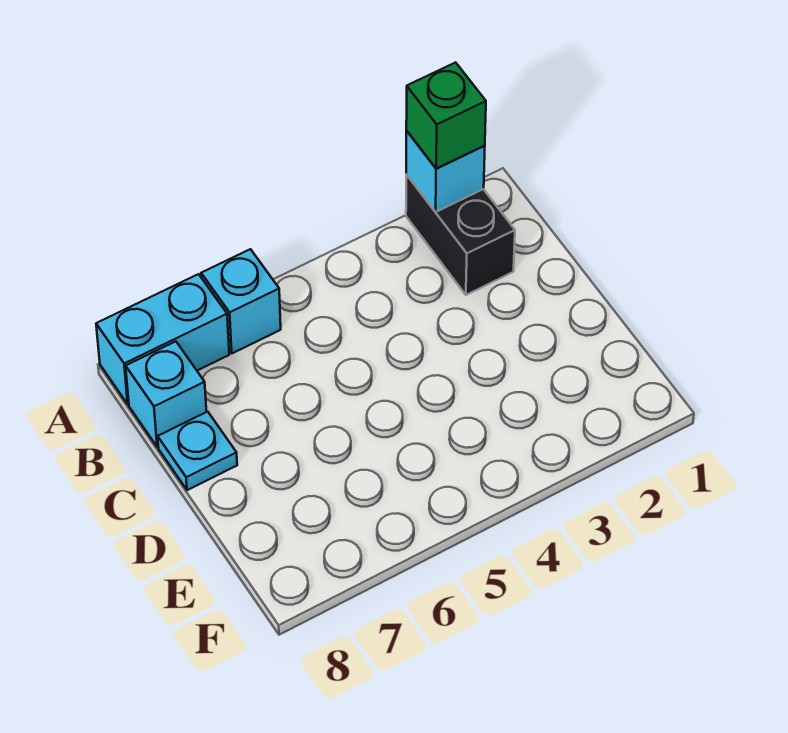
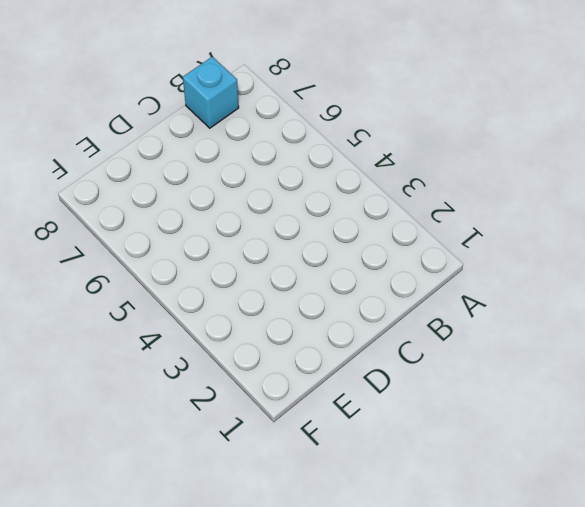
none -> black brick A2:B2 level 1
none -> cyan brick A6 level 1

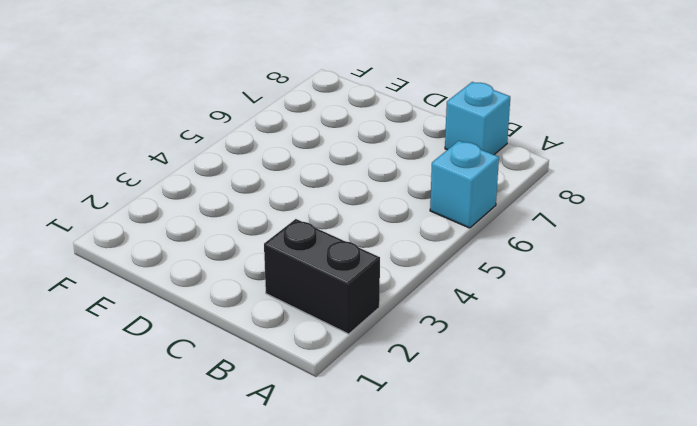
none -> cyan brick A7:A8 level 1
none -> cyan plate C8 level 1

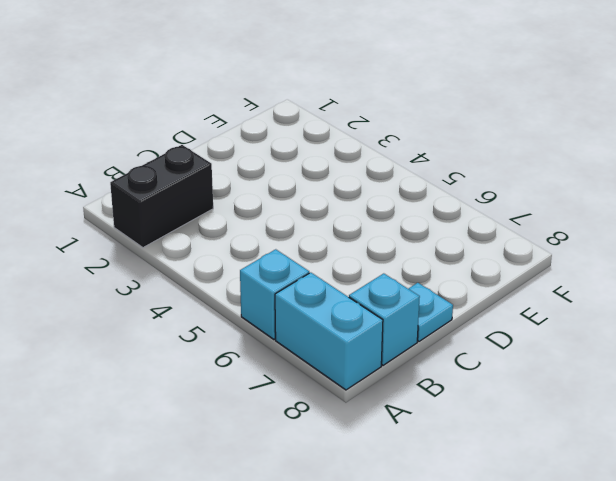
none -> cyan brick A2 level 2
none -> green brick A2 level 3

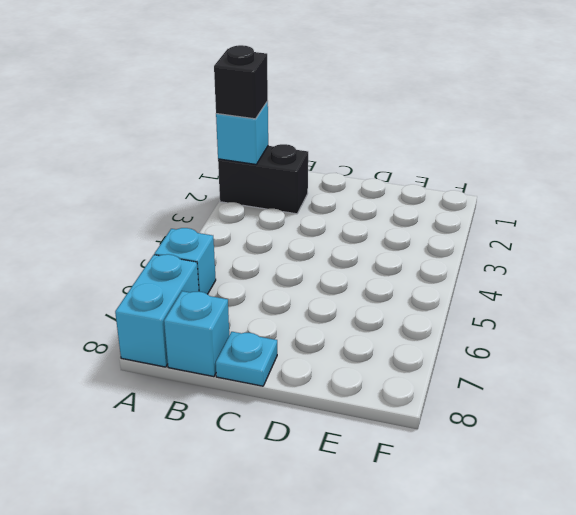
black brick A2 level 3 -> green brick A2 level 3

